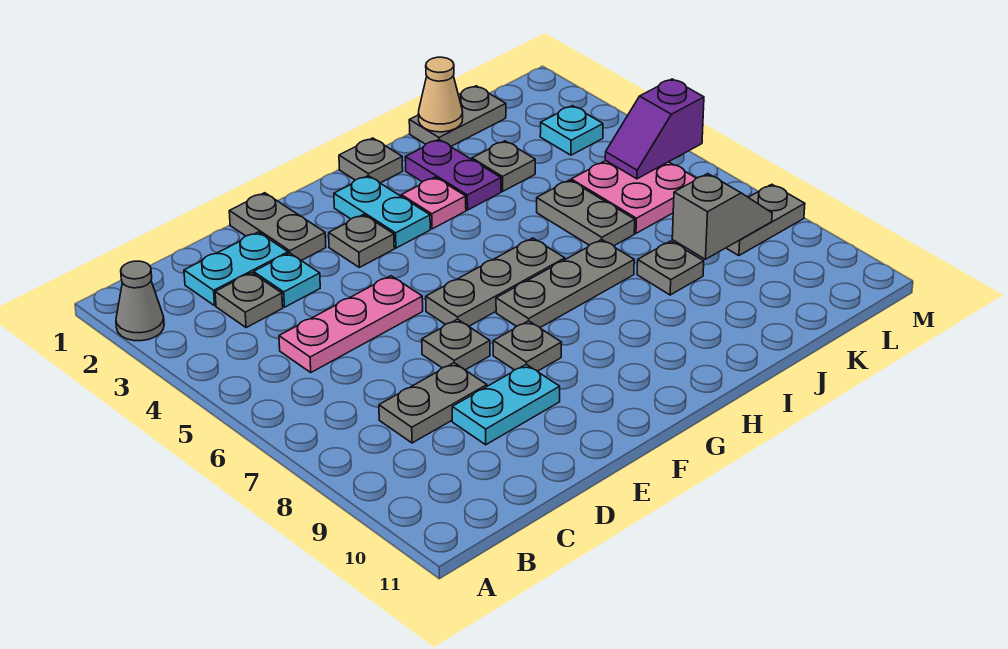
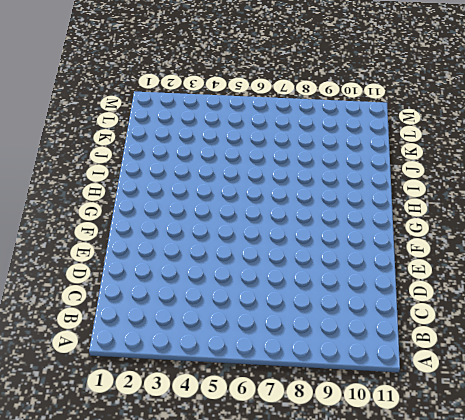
none -> grey cone A2 level 1
none -> cyan plate C2:D2 level 1
none -> grey plate C3 level 1

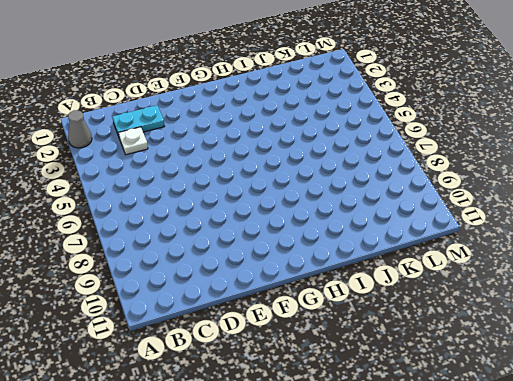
white plate C3 level 1 -> grey plate C3 level 1
none -> pink plate C5:E5 level 1
none -> grey plate C8:D8 level 1
none -> cyan plate D3 level 1

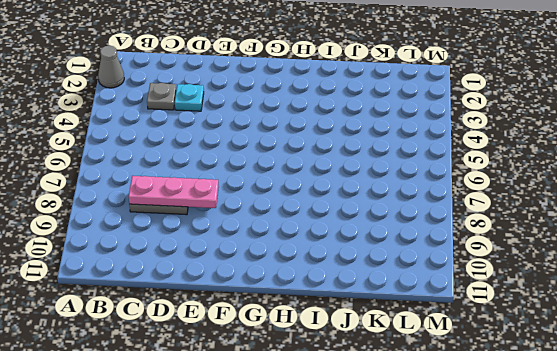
pink plate C8:E8 level 2 -> pink plate C5:E5 level 1
none -> cyan plate C2:D2 level 1
none -> cyan plate D9:E9 level 1
none -> grey plate E1:E2 level 1

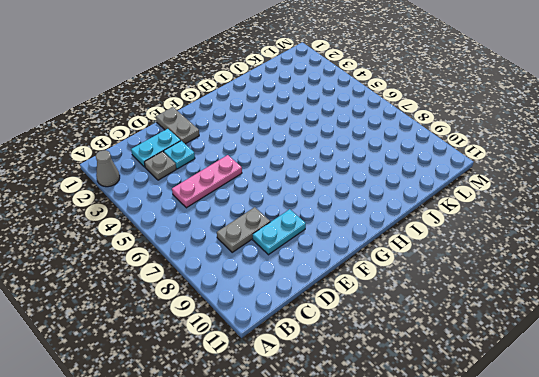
none -> grey plate E7 level 1
none -> grey plate F3 level 1
none -> grey plate F6:H6 level 1

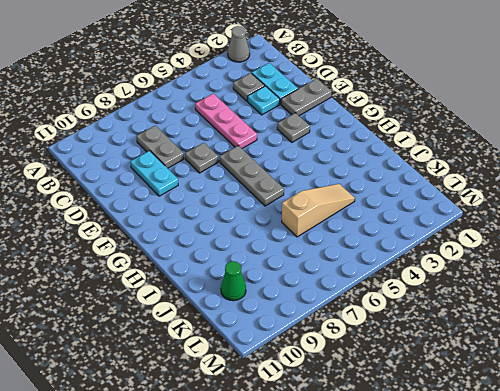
tan slope J4:J6 level 1 top 6 -> grey plate J5:J6 level 1
green cone K10 level 1 -> none
none -> grey plate F8 level 1
none -> cyan plate G2:G3 level 1
none -> grey plate G7:I7 level 1

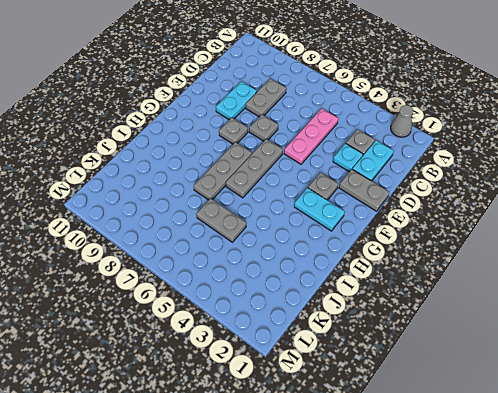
none -> grey plate H1 level 1
none -> pink plate H3 level 1
none -> purple plate I2:I3 level 1

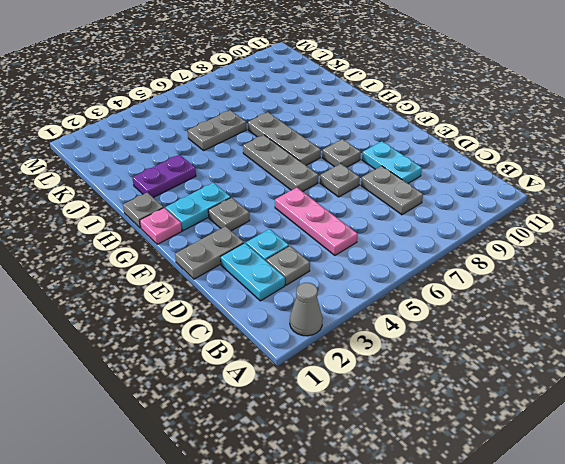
pink plate G1 level 1 -> pink plate H3 level 1
none -> grey plate J1:K1 level 1
none -> grey plate J3 level 1
none -> grey plate J8 level 1

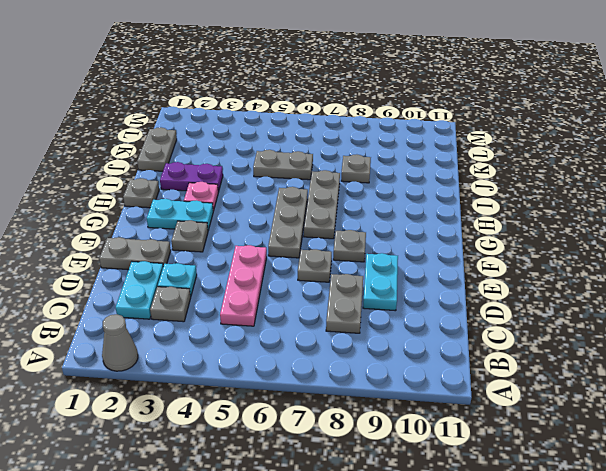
none -> grey plate J3 level 1
none -> pink plate K5:L6 level 1
none -> cyan plate L3 level 1

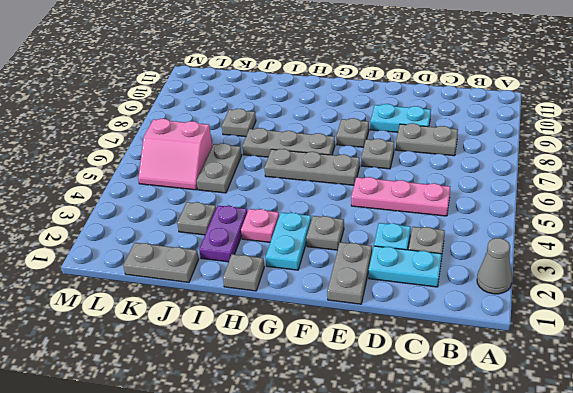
pink slope K5:L6 level 1 top 6 -> pink plate K5:L6 level 1
none -> cyan plate L3 level 1
none -> grey plate L8:M8 level 1
none -> tan cone J1 level 2

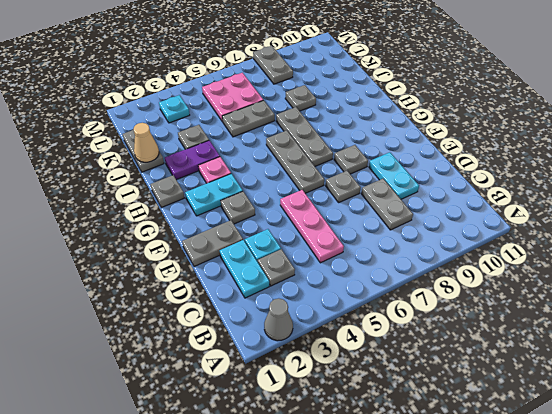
none -> grey slope K8:L8 level 2 top K
none -> purple slope L5:M5 level 2 top M

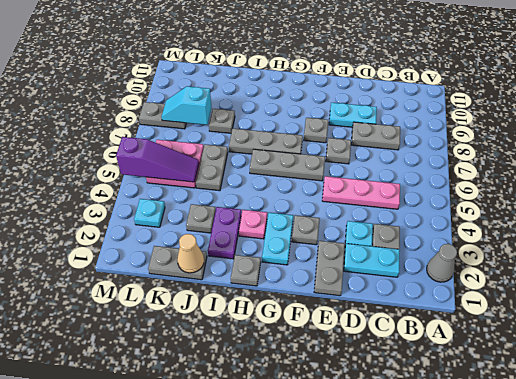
purple slope K5:M5 level 2 top M -> purple slope L5:M5 level 2 top M
cyan slope K8:L8 level 2 top K -> grey slope K8:L8 level 2 top K

